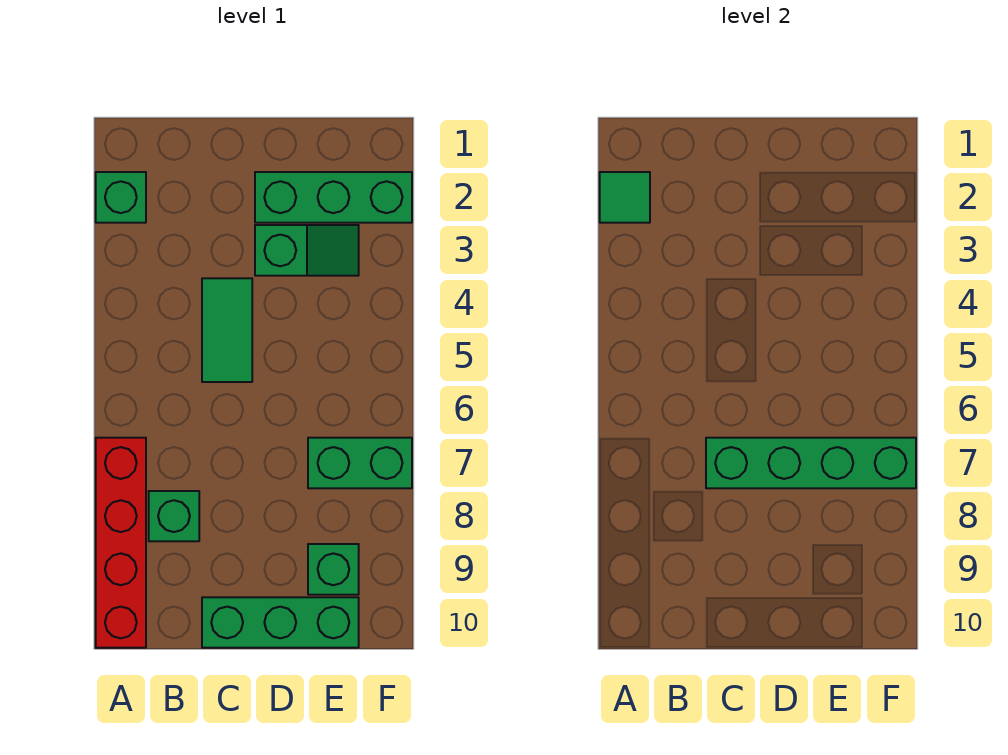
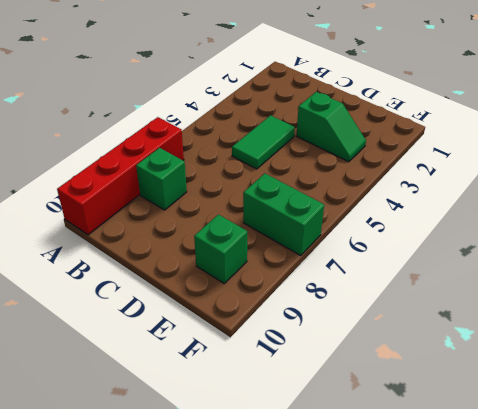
none -> green brick A2 level 1
none -> green brick C10:E10 level 1

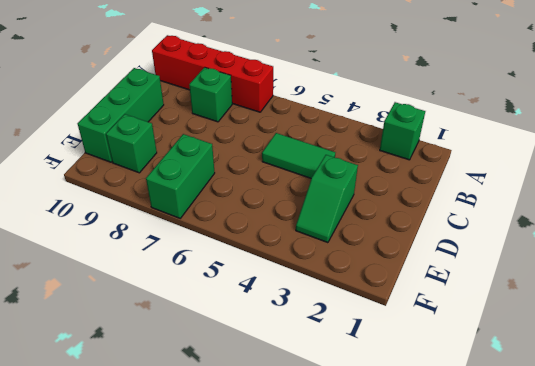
none -> green brick D2:F2 level 1
none -> green tile A2 level 2

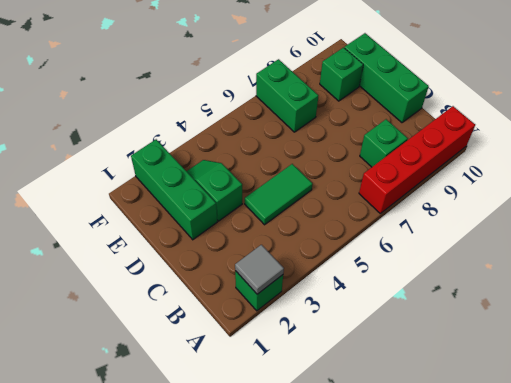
grey tile A2 level 2 -> green tile A2 level 2
none -> green brick C7:F7 level 2

